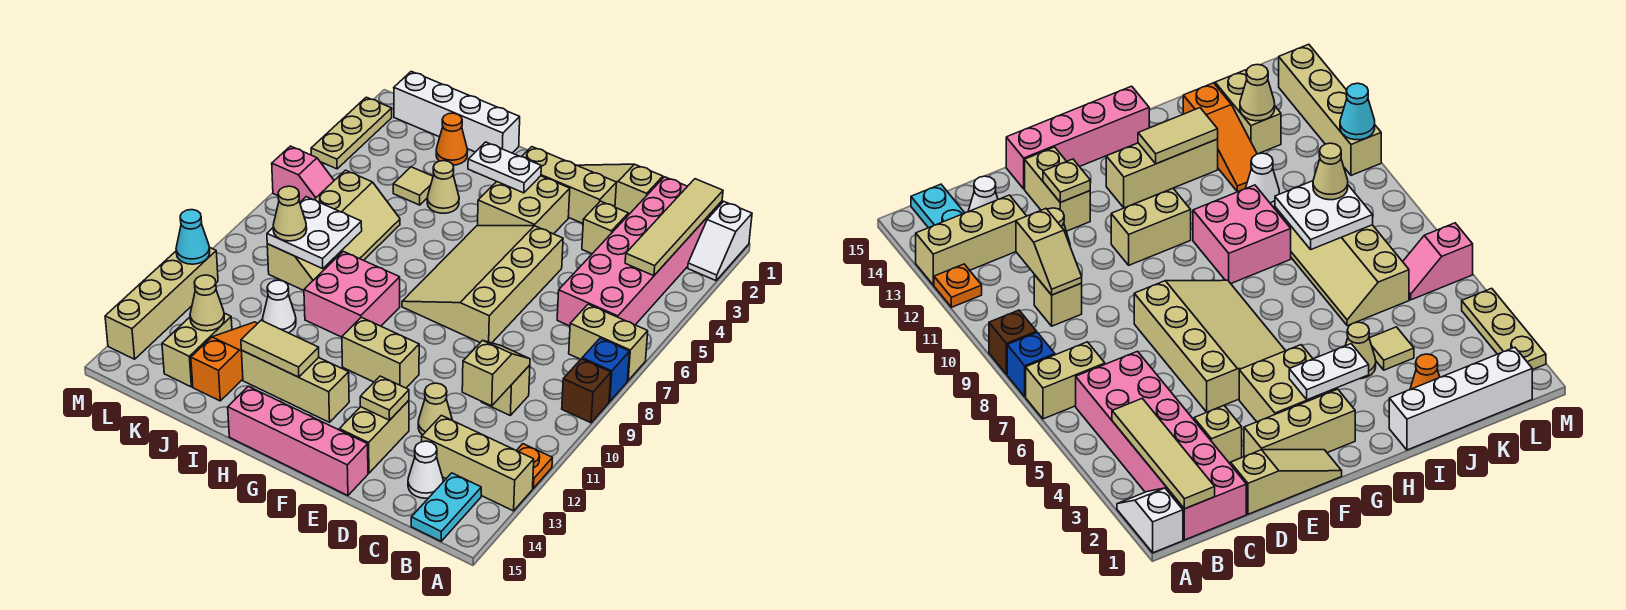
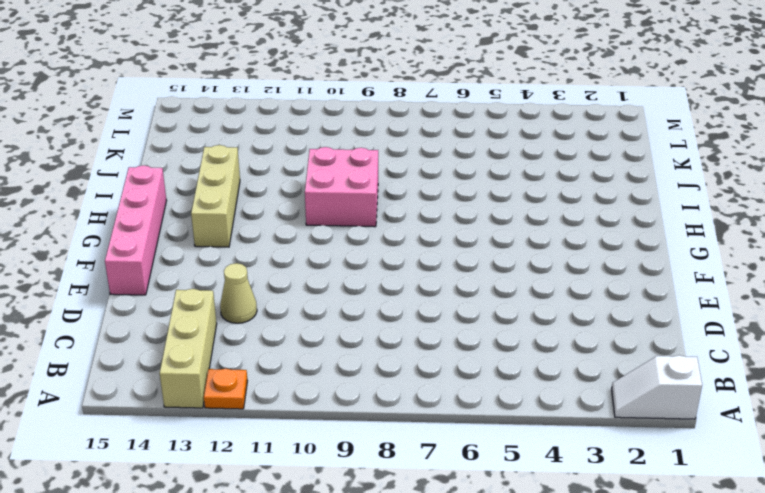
none -> tan brick A7:B7 level 1
none -> blue brick A8 level 1
none -> brown brick A9 level 1
none -> pink brick B1:C6 level 1

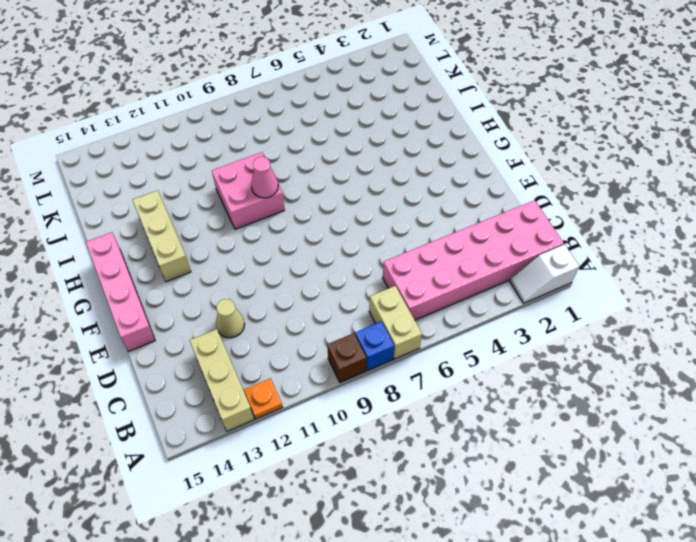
pink cone H9 level 2 -> none
none -> cyan plate B14:B15 level 1
none -> tan brick C10 level 1
none -> white cone C14 level 1
none -> tan slope D1:F1 level 1 top D

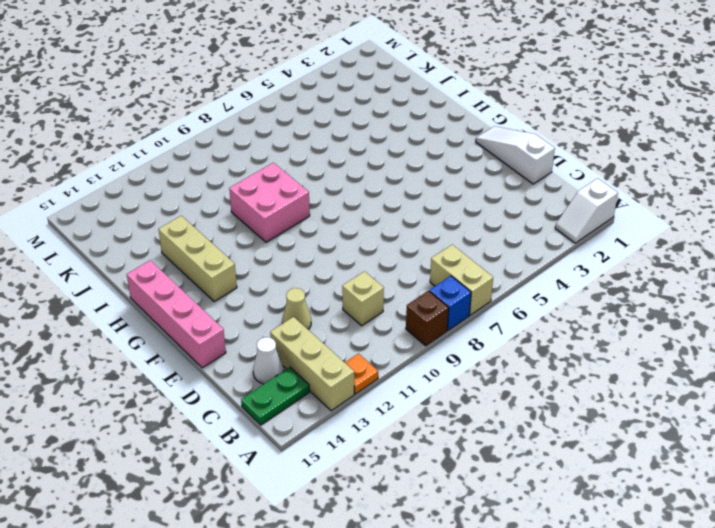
green plate B14:B15 level 1 -> cyan plate B14:B15 level 1
white slope D1:F1 level 1 top D -> tan slope D1:F1 level 1 top D
none -> pink brick B1:C6 level 1
none -> tan brick D3 level 1
none -> tan brick E2:G2 level 1
none -> tan slope E5:G8 level 1 top E

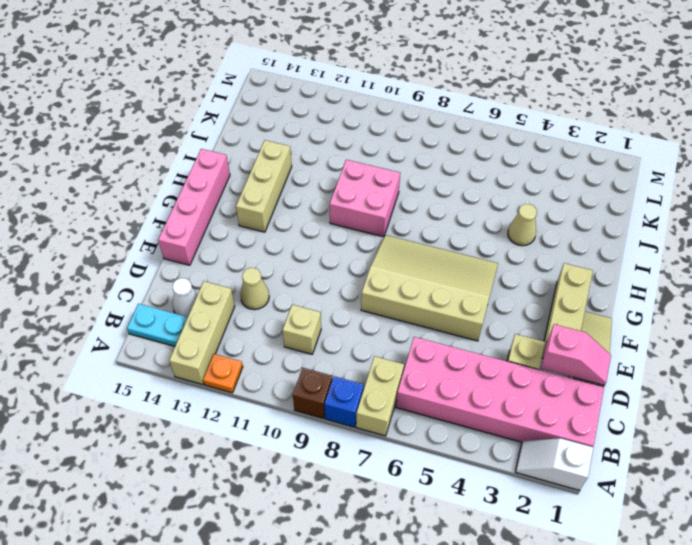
pink slope D1:D2 level 2 top 2 -> pink slope L6:M6 level 1 top M
none -> tan brick E13:E14 level 1
none -> tan brick F3:G4 level 1
none -> tan brick F11:G11 level 1
none -> white brick I1:L1 level 1

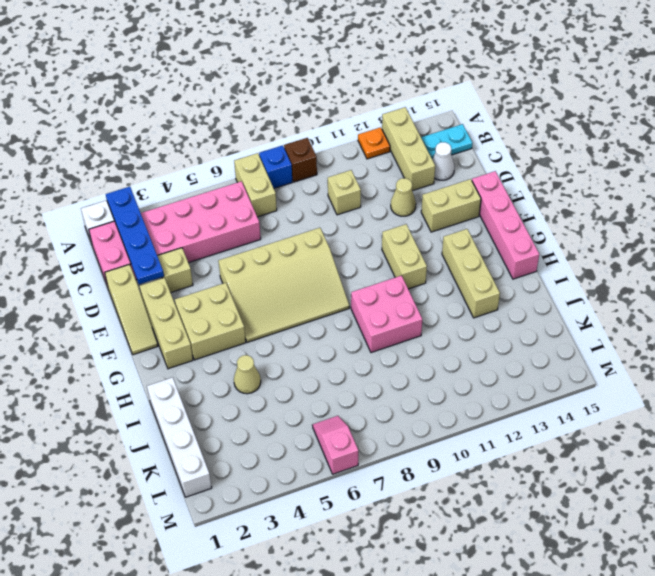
blue plate A2:D2 level 2 -> tan tile B1:B4 level 2
none -> orange cone J2 level 1
none -> tan tile J4 level 1
none -> tan slope J6:K9 level 1 top K
none -> white cone J11 level 1

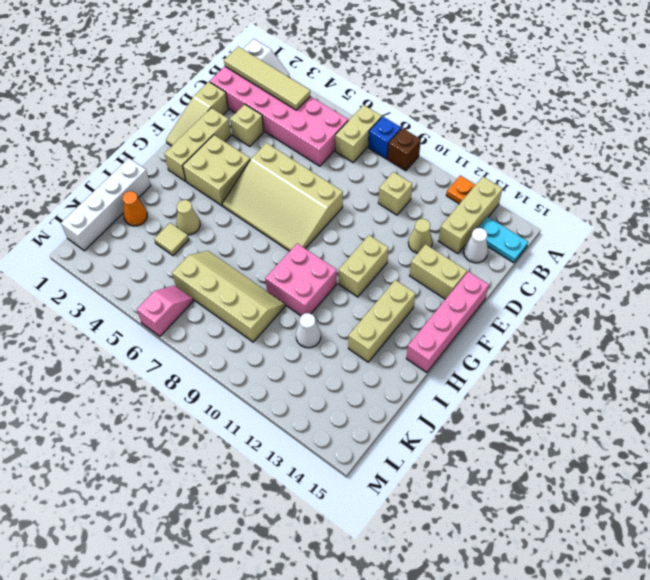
none -> orange slope J12:J14 level 1 top 14
none -> tan brick K13:K14 level 1
none -> tan plate M2:M4 level 1
none -> tan brick M11:M14 level 1

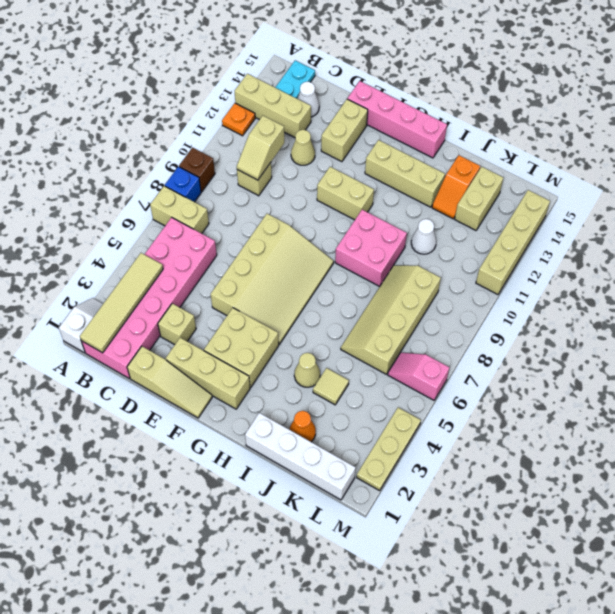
orange slope J13:J14 level 1 top 14 -> orange slope J12:J14 level 1 top 14
none -> tan plate E13 level 2
none -> white plate G3:H3 level 2
none -> tan tile H13:I13 level 2
none -> white plate J8:K9 level 2

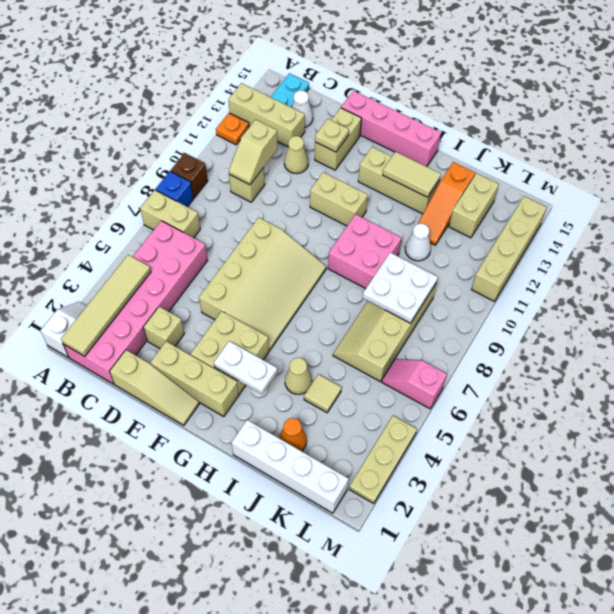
none -> tan cone K13 level 2
none -> cyan cone M11 level 2
none -> tan cone K9 level 3

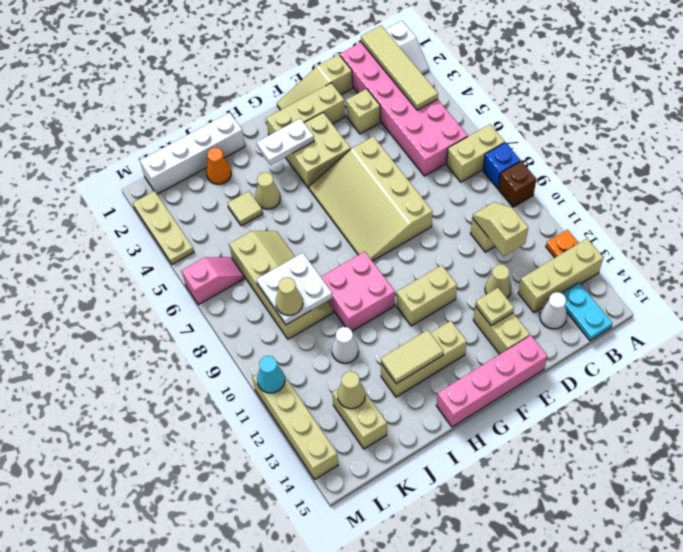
none -> orange slope J12:J14 level 1 top 14

